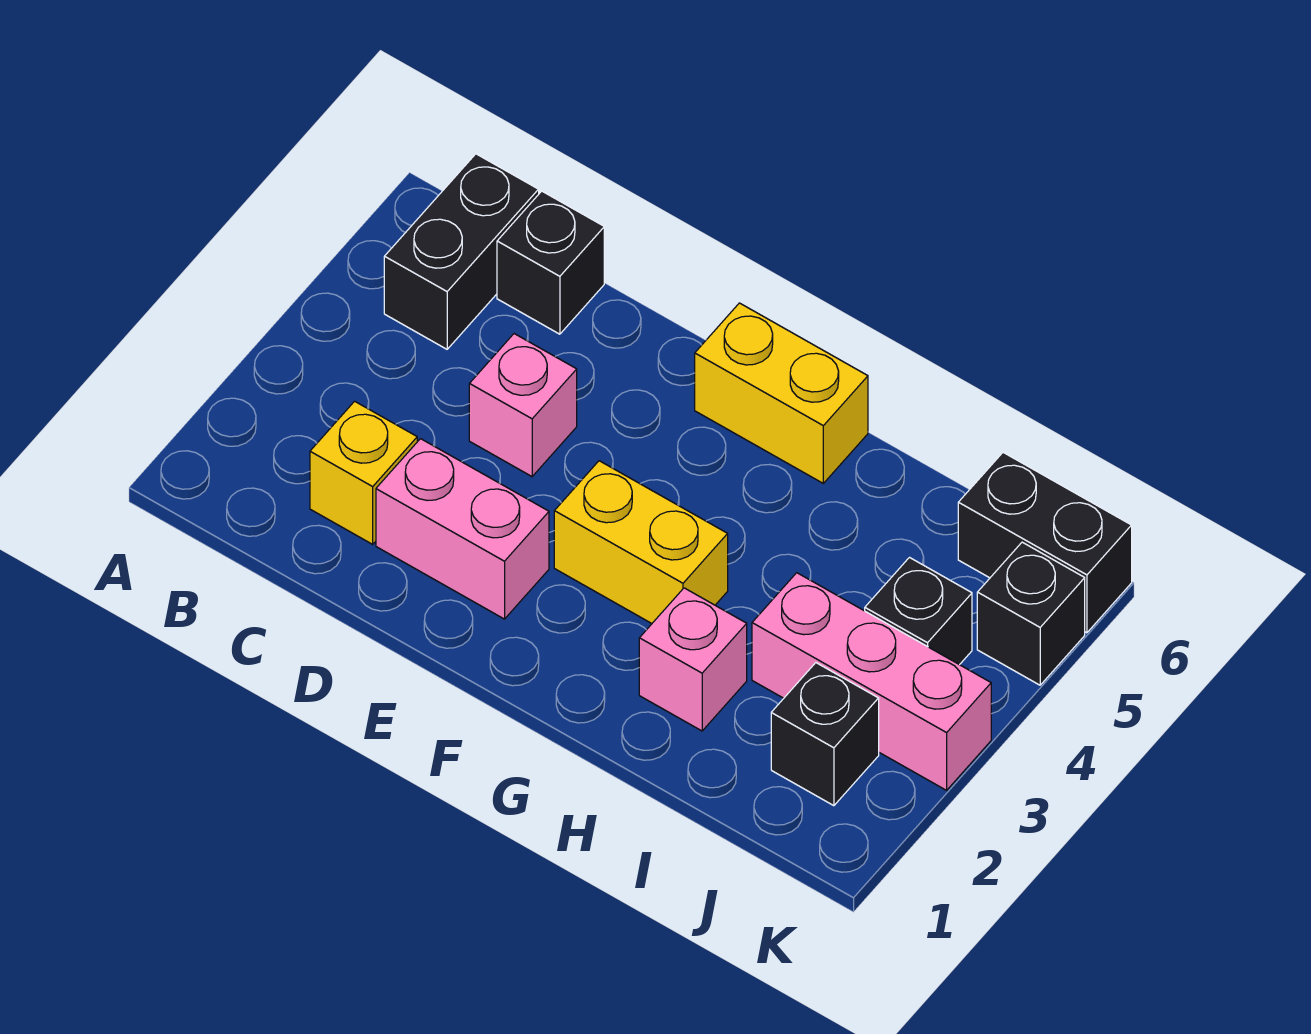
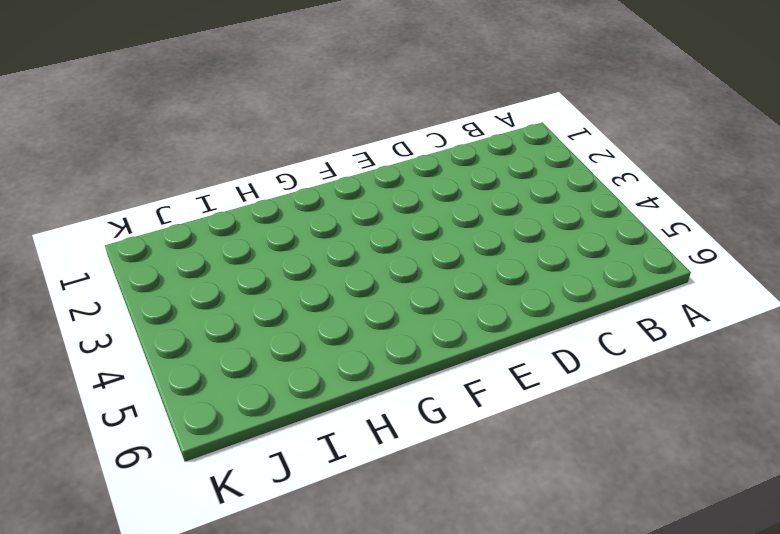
none -> black brick B5:B6 level 1
none -> yellow brick C2 level 1
none -> black brick C6 level 1

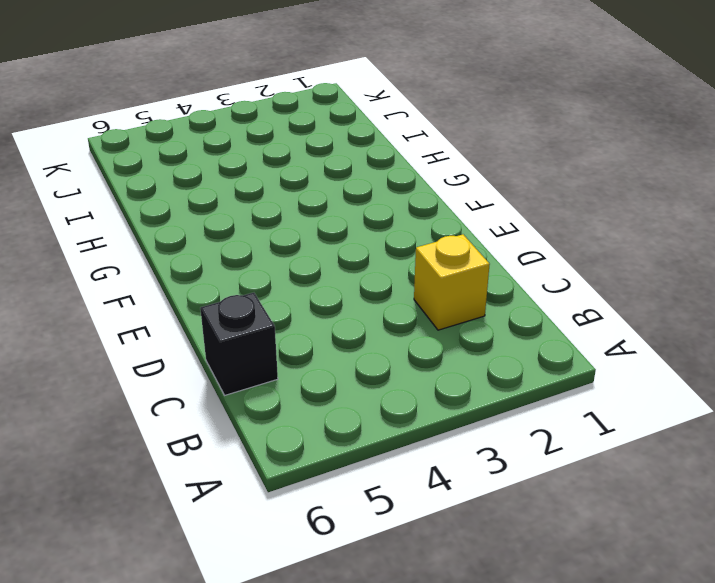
none -> black brick B5:B6 level 1
none -> pink brick D2:E2 level 1
none -> pink brick D4 level 1

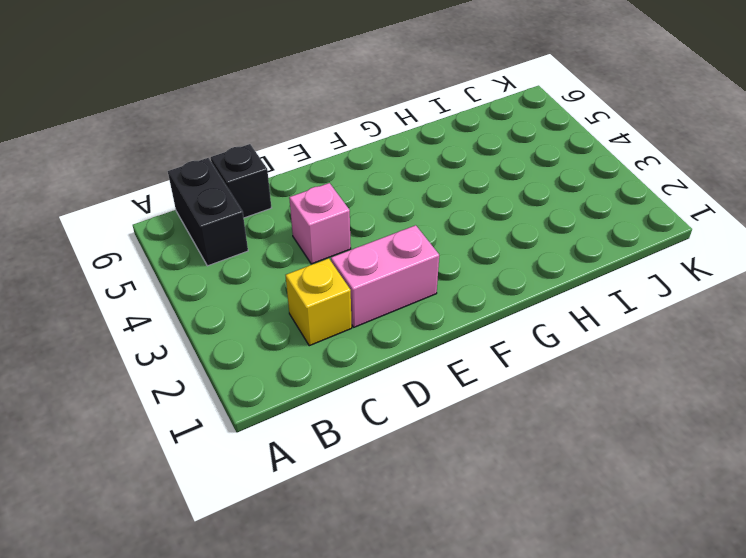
none -> yellow brick F3:G3 level 1
none -> yellow brick F6:G6 level 1
none -> pink brick H2 level 1

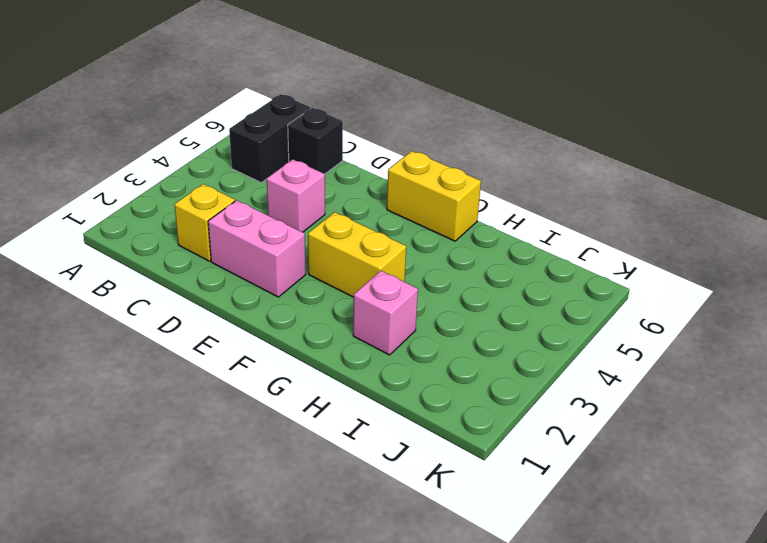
none -> pink brick I3:K3 level 1
none -> black brick J2 level 1
none -> black brick J4 level 1

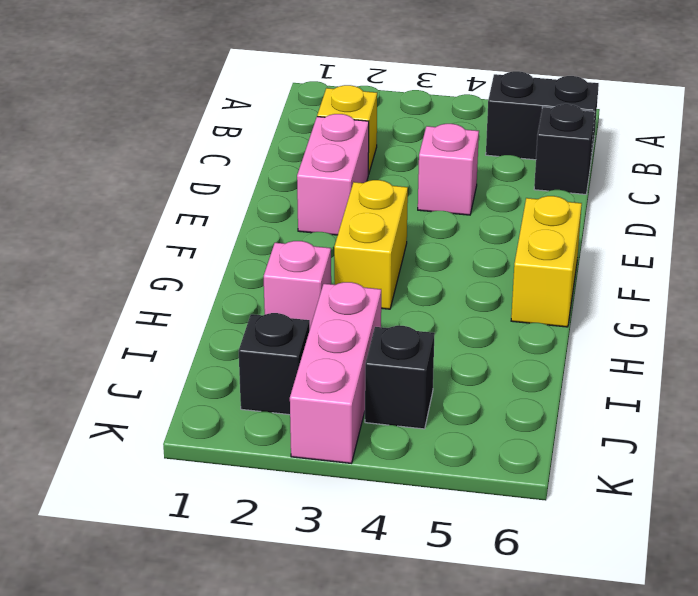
none -> black brick J6:K6 level 1
none -> black brick K5 level 1

